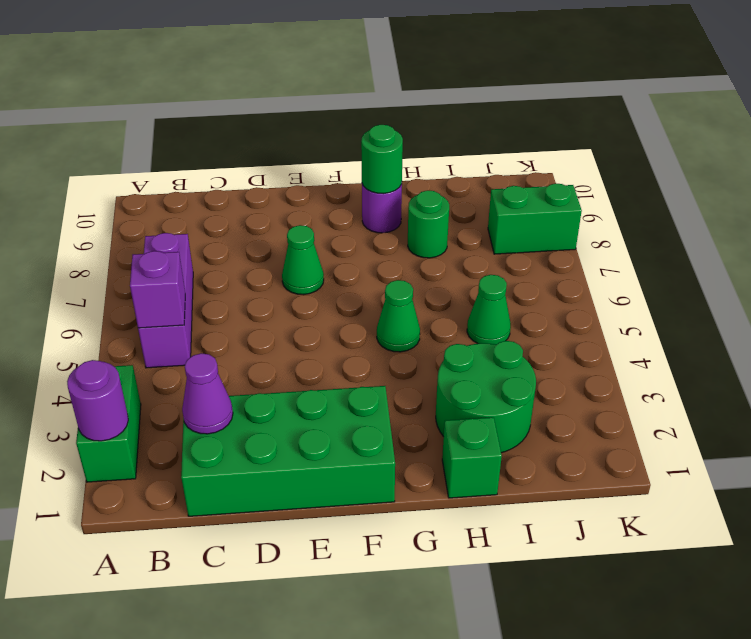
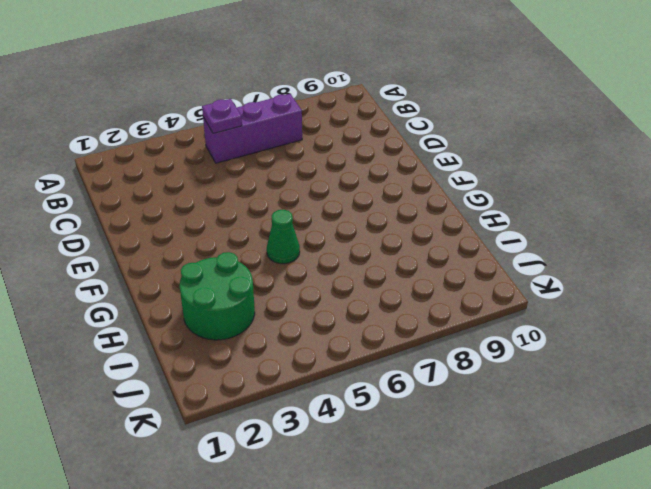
purple plate B5 level 2 -> purple brick B5 level 2
none -> green brick A2:A3 level 1
none -> green brick C1:F2 level 1
none -> green cone E7 level 1

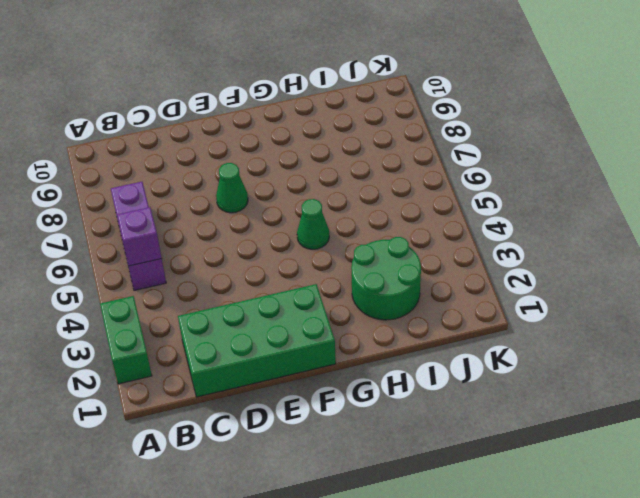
none -> purple round brick G9 level 1
none -> green brick H1 level 1
none -> green round brick H8 level 1

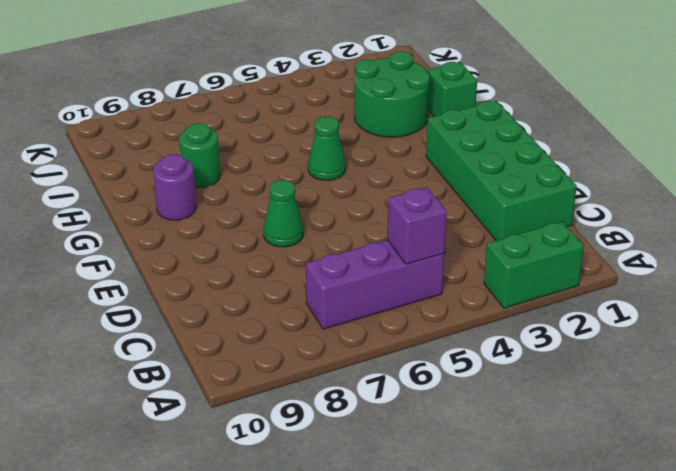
none -> green cone I5 level 1
none -> green brick J8:K8 level 1
none -> purple round brick A2 level 2

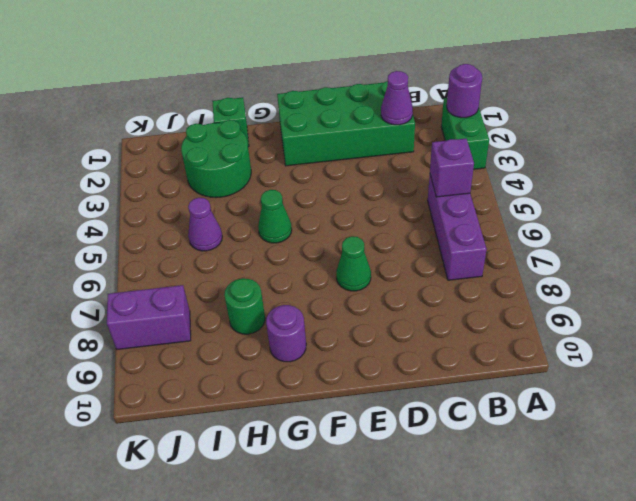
purple cone I5 level 1 -> green cone I5 level 1
purple brick J8:K8 level 1 -> green brick J8:K8 level 1
none -> green round brick G9 level 2

